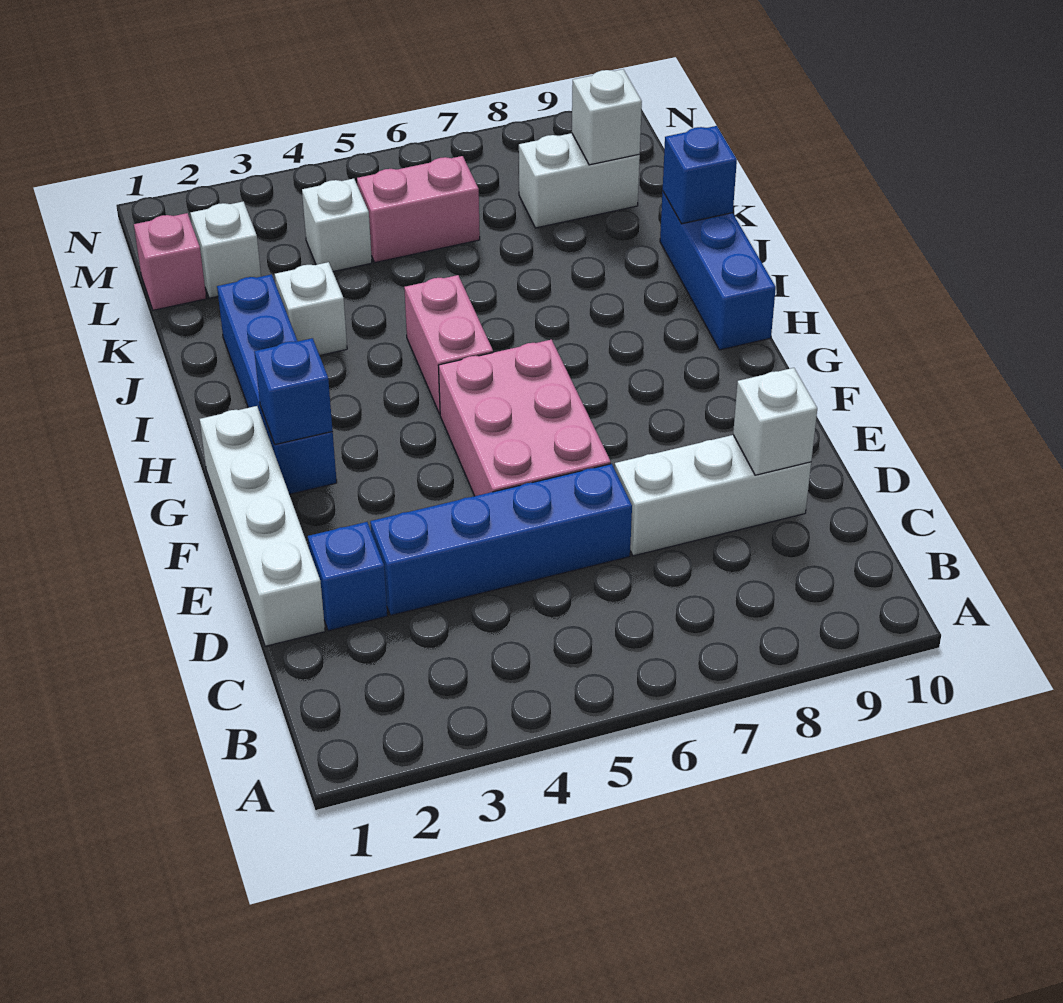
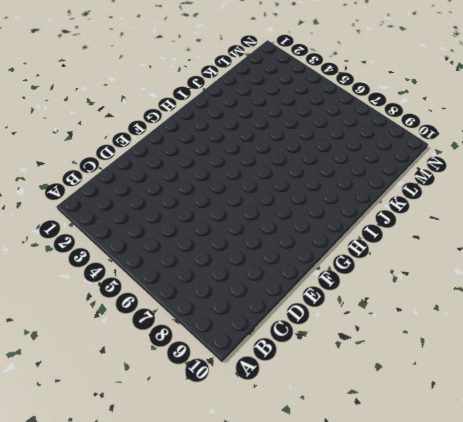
none -> white brick D1:G1 level 1
none -> blue brick D2 level 1
none -> blue brick D3:D6 level 1

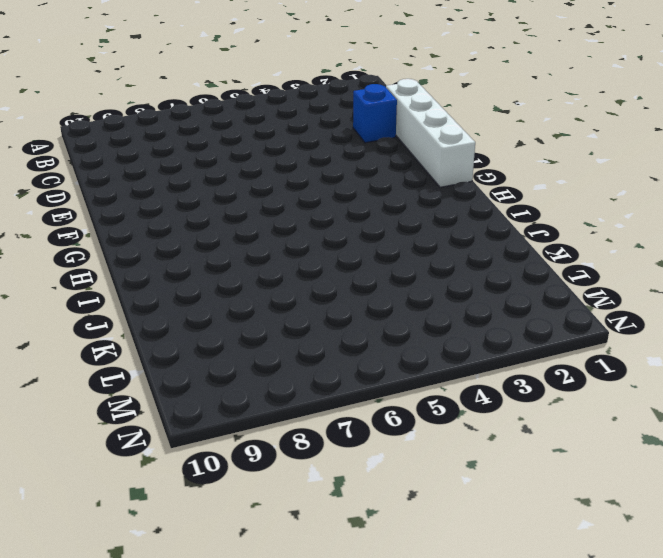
none -> blue brick D3:D6 level 1
none -> white brick D7:D9 level 1
none -> pink brick E5:G6 level 1

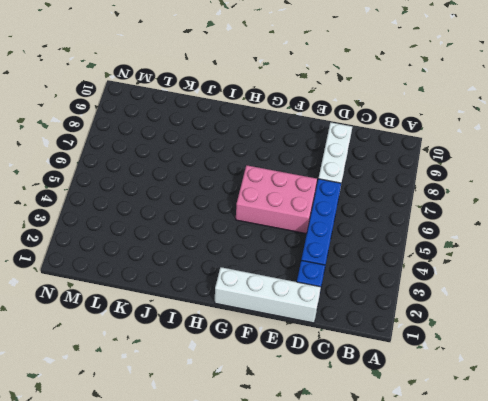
none -> blue brick G2:J2 level 1
none -> pink brick H5:I5 level 1
none -> blue brick H10:J10 level 1

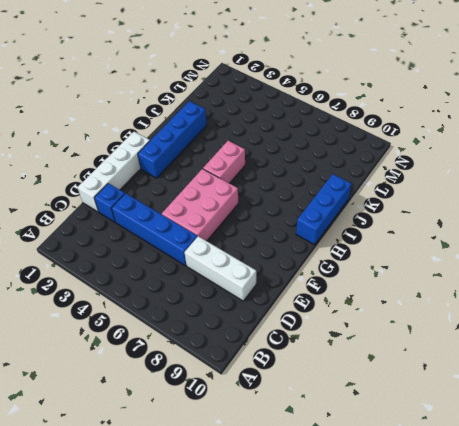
none -> white brick J3 level 1
none -> pink brick L1 level 1
none -> white brick L2 level 1

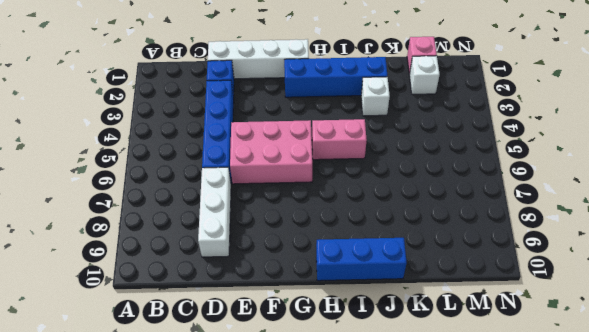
none -> white brick L4 level 1
none -> pink brick L5:L6 level 1
none -> white brick L8:L9 level 1

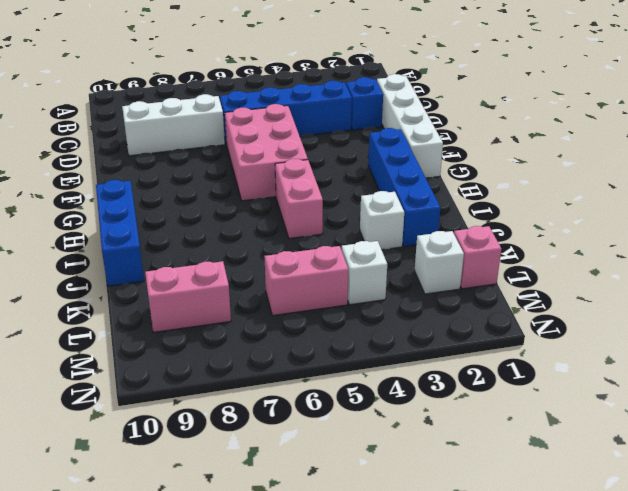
pink brick L8:L9 level 1 -> white brick L8:L9 level 1
none -> white brick D9 level 2
none -> blue brick G2 level 2
none -> blue brick J10 level 2

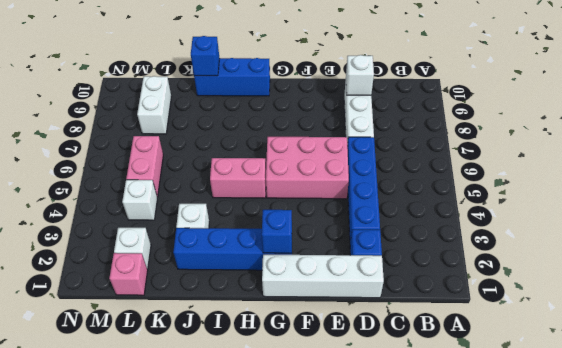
none -> white brick L9 level 2

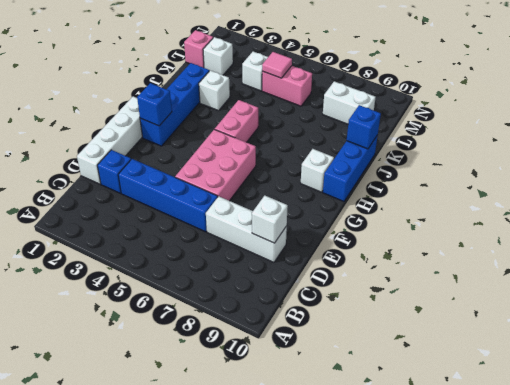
white brick H9 level 1 -> white brick L9 level 2
pink tile L5 level 2 -> none

